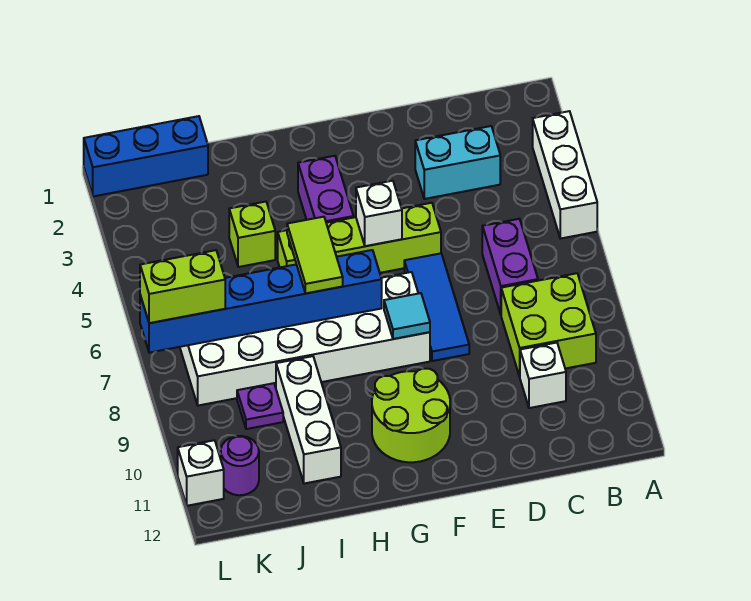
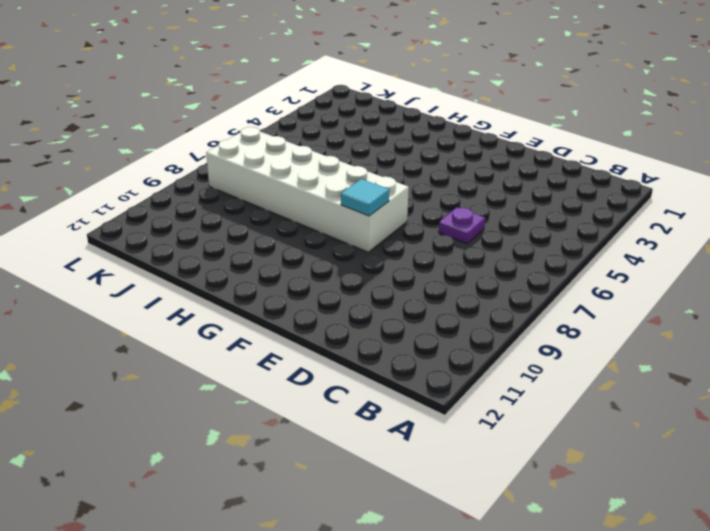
purple plate D6 level 1 -> purple plate J9 level 1
none -> white brick A3:A5 level 1
none -> lime brick B8:C9 level 1
none -> cyan brick C3:D3 level 1

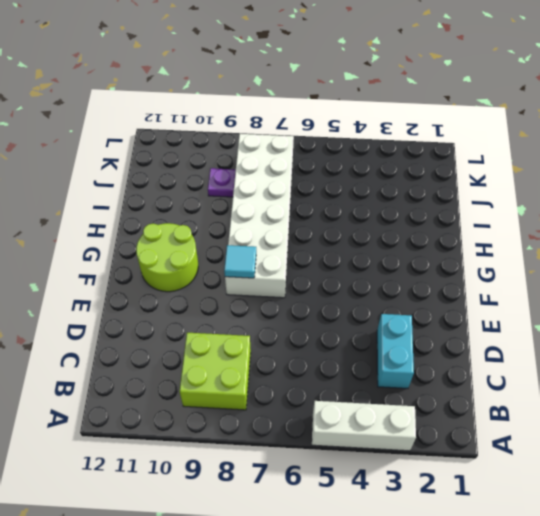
none -> purple brick C6:C7 level 1
none -> white brick C10 level 1
none -> lime brick E5:H5 level 1

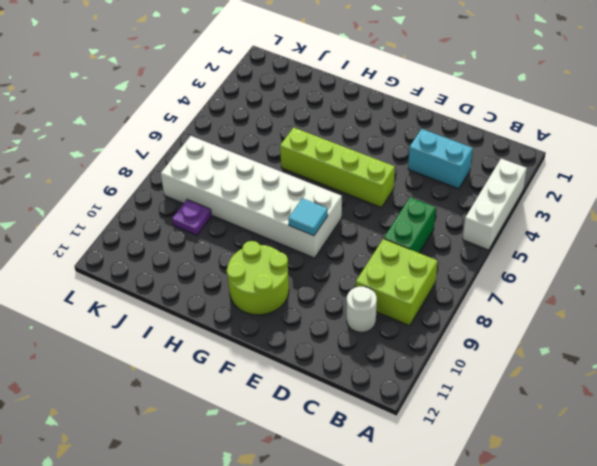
green brick C6:C7 level 1 -> purple brick C6:C7 level 1
white round brick C10 level 1 -> white brick C10 level 1
none -> blue tile E6:E8 level 1
none -> purple brick G3:G4 level 1
none -> lime brick I4 level 1

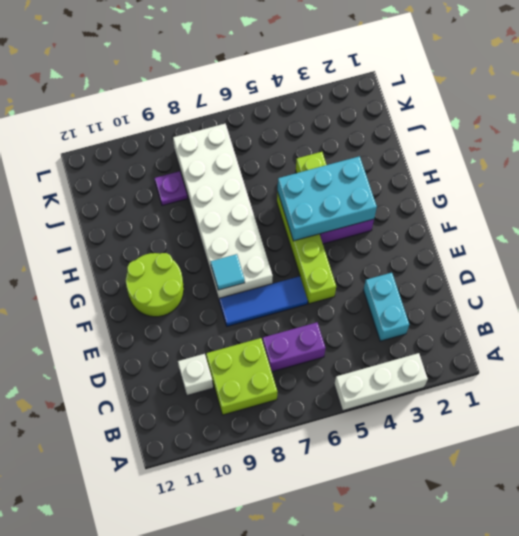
cyan brick G3:H5 level 2 -> none
none -> white brick I9:I11 level 1
none -> blue brick J1:L1 level 1
none -> purple round brick K11 level 1

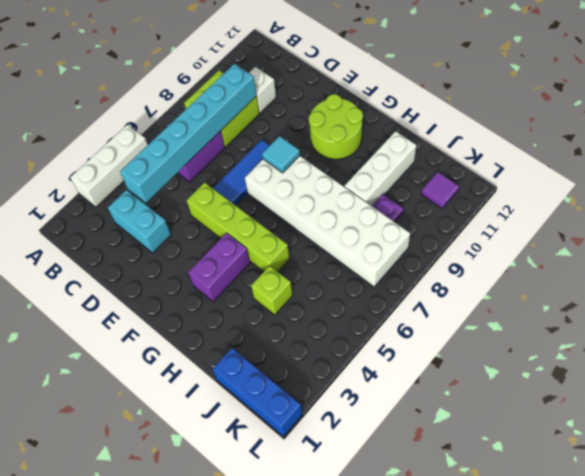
cyan brick C4:C9 level 2 -> none
purple tile K11 level 1 -> purple round brick K11 level 1
none -> white brick L11 level 1
none -> white brick F5 level 2
none -> blue brick G7:L7 level 2

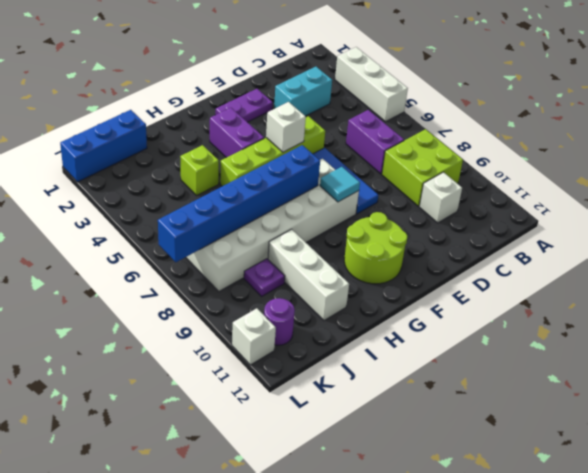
purple plate E2:F2 level 1 -> none
none -> lime tile H6:H7 level 3
none -> lime brick K7:L7 level 3

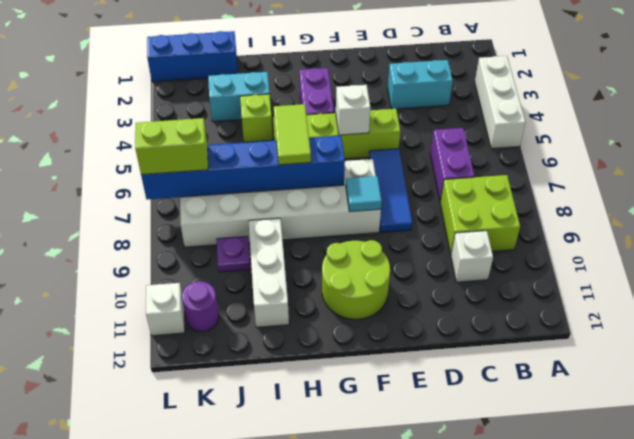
cyan brick I3:J3 level 1 -> none

